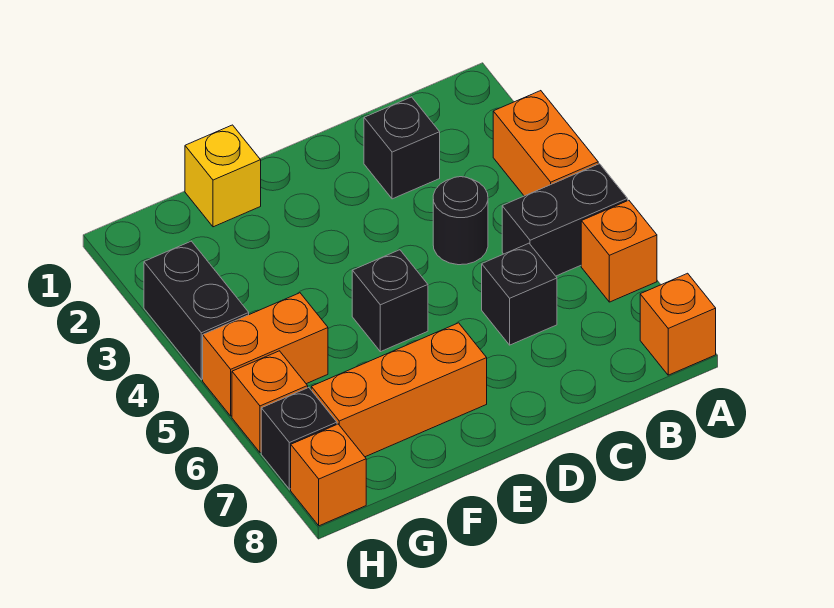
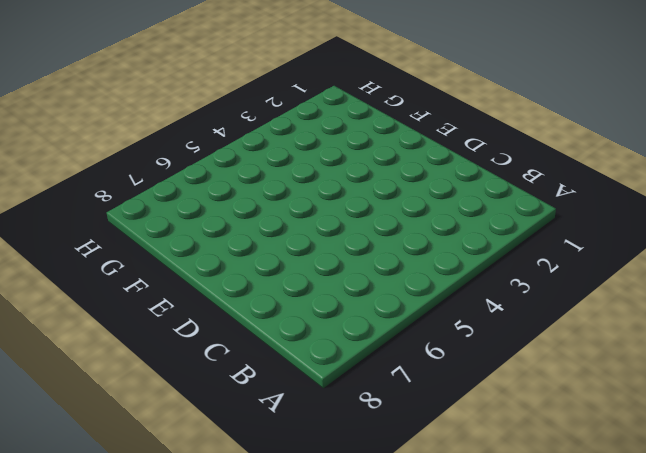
none -> orange brick A3:A4 level 1
none -> black brick A5:B5 level 1
none -> orange brick A6 level 1

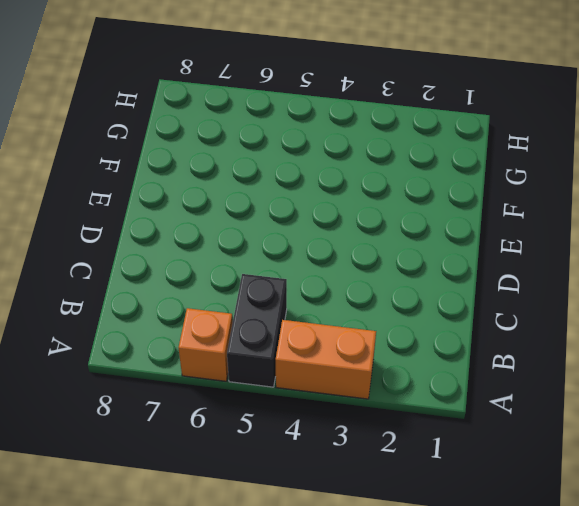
none -> orange brick A8 level 1
none -> black brick C2 level 1
none -> black round brick C4 level 1

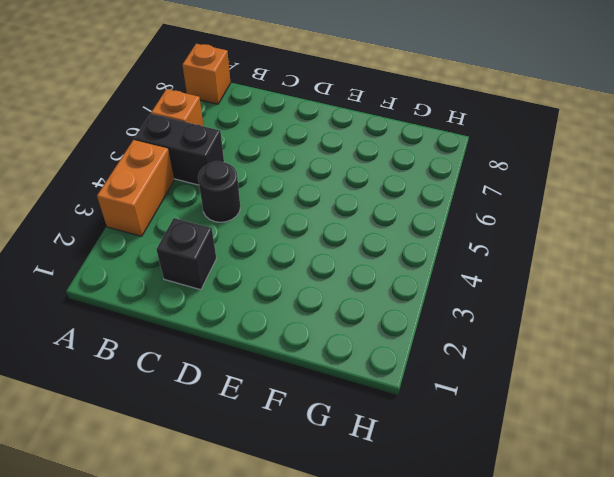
none -> black brick C6 level 1
none -> black brick E5 level 1
none -> orange brick E7:G7 level 1

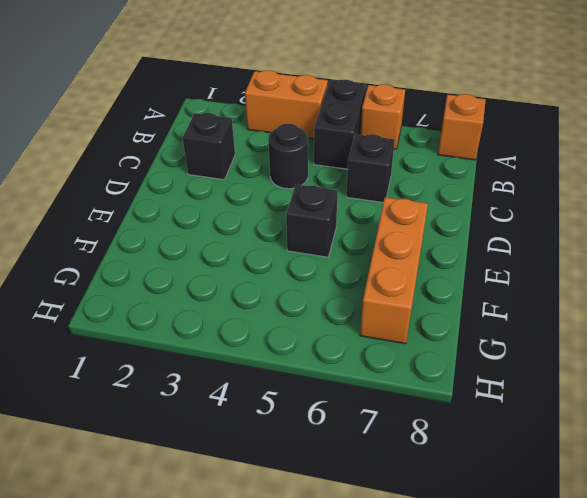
none -> yellow brick F1 level 1
none -> orange brick G5:H5 level 1
none -> black brick H3:H4 level 1

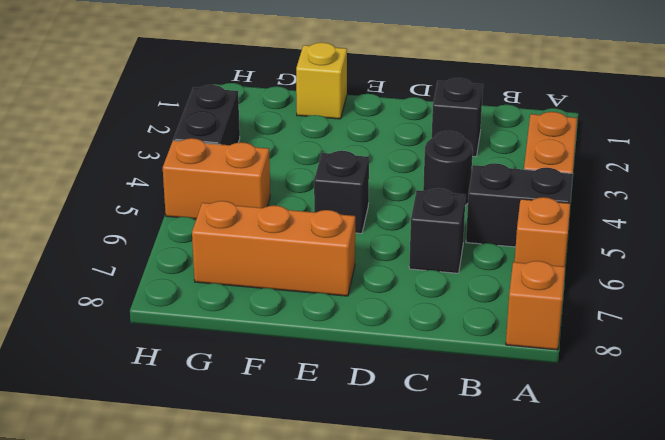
none -> orange brick H6 level 1
none -> black brick H7 level 1
none -> orange brick H8 level 1

